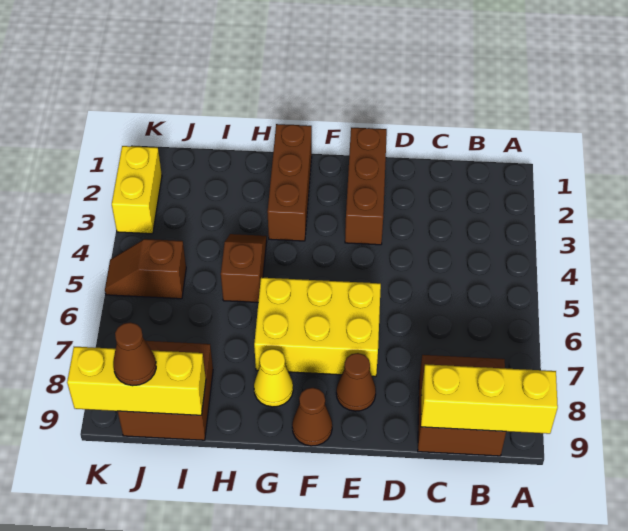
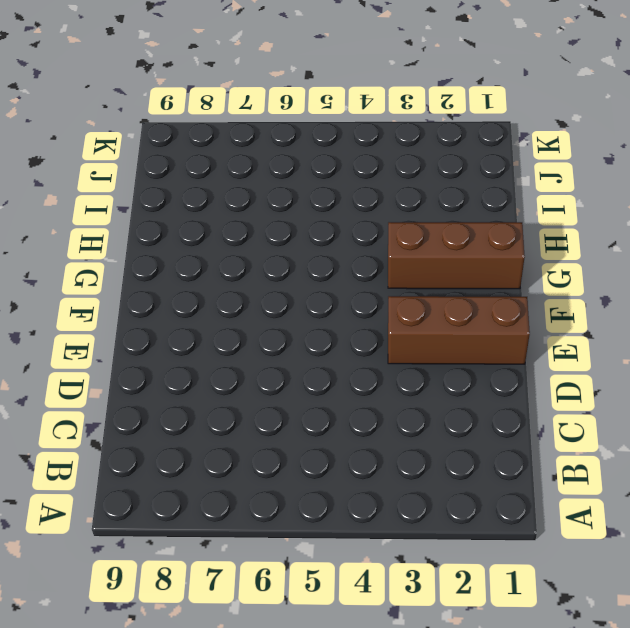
none -> brown brick B8:C9 level 1
none -> yellow brick E6:G7 level 1
none -> brown cone E8 level 1

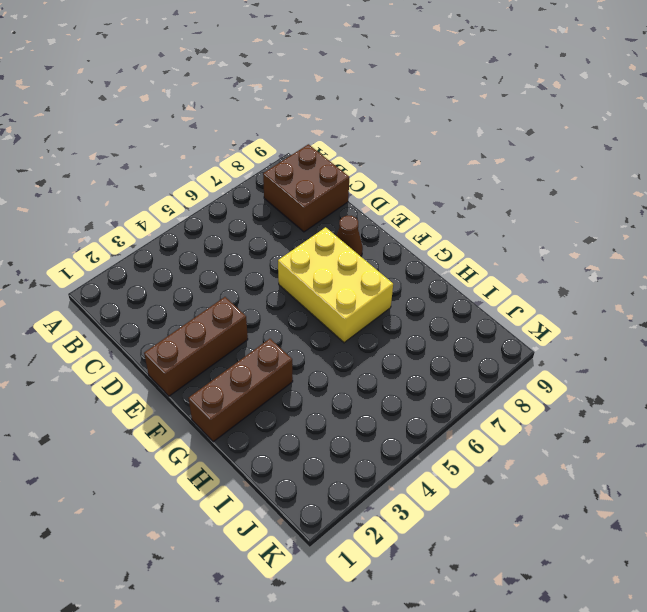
none -> brown cone F9 level 1
none -> yellow cone G8 level 1
none -> brown slope H4:H5 level 1 top 5

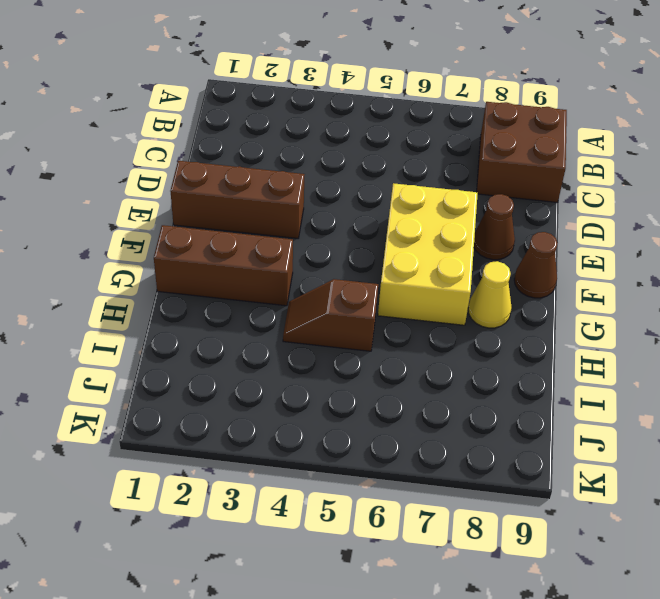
none -> brown brick I8:J9 level 1
none -> brown slope J5:K5 level 1 top J
none -> yellow brick K2:K3 level 1

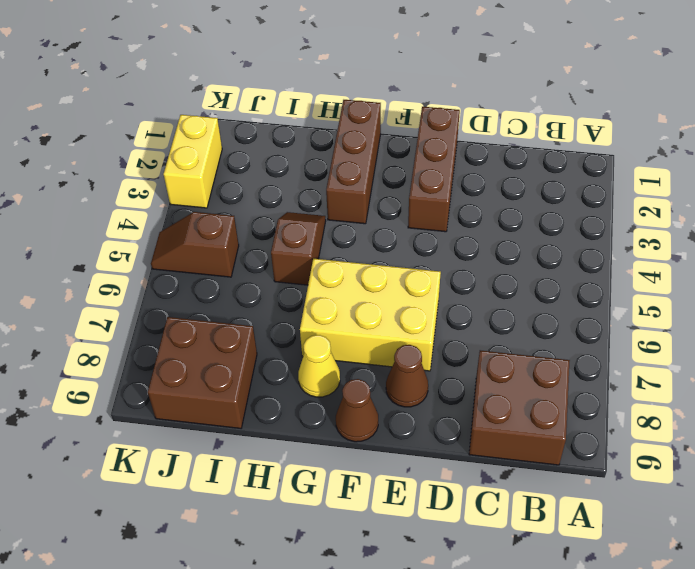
none -> yellow brick A9:C9 level 2
none -> yellow brick I9:K9 level 2
none -> brown cone J9 level 3

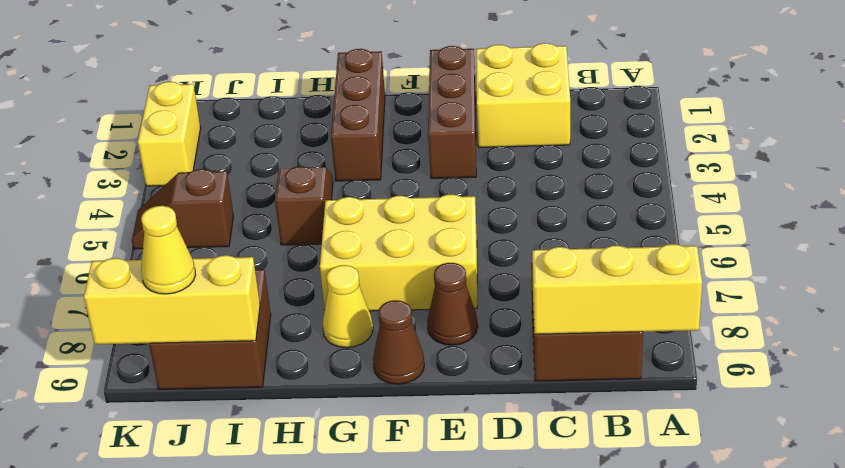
yellow brick C1:D2 level 1 -> none
yellow cone J9 level 3 -> brown cone J9 level 3

